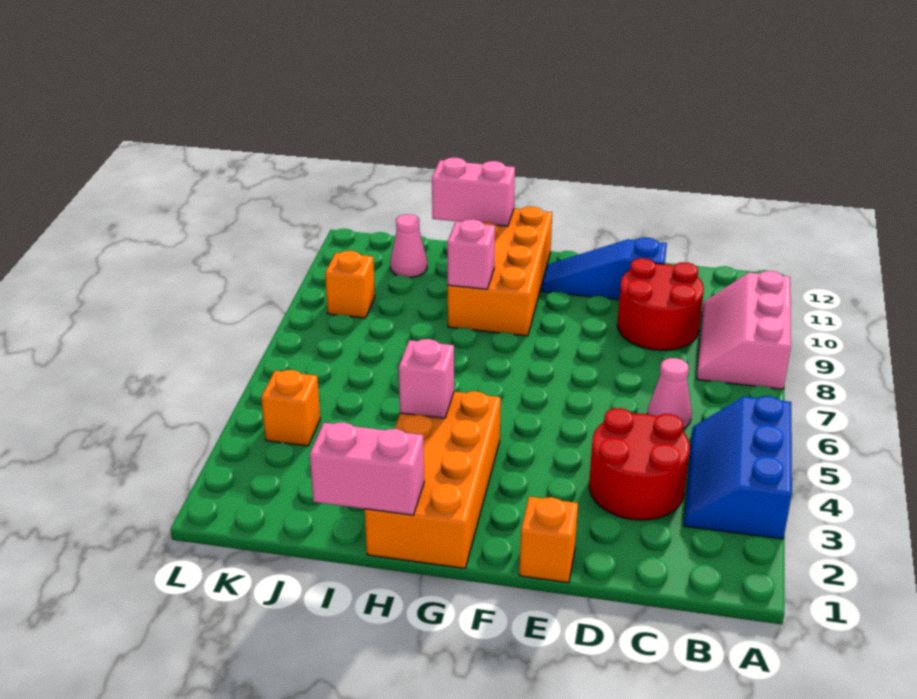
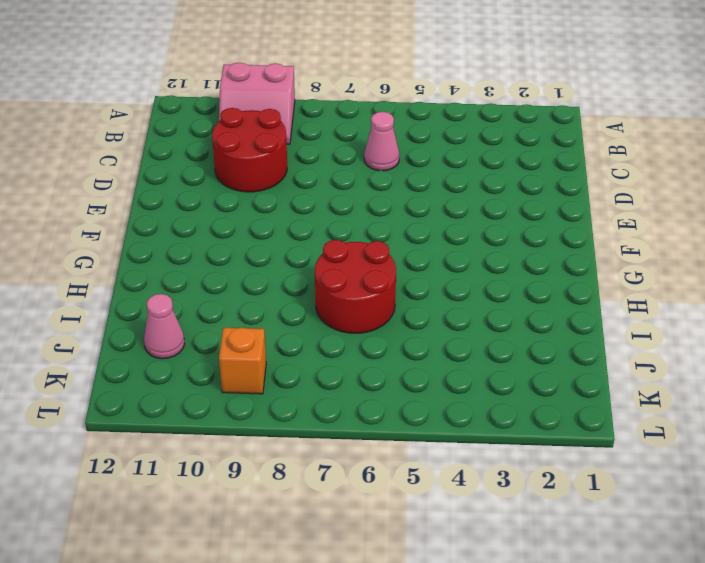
pink slope A9:B10 level 1 top A -> pink slope A8:B10 level 1 top A
red round brick H6:I7 level 1 -> red round brick C3:D4 level 1
none -> blue slope A3:B5 level 1 top A
none -> blue slope D11:F11 level 1 top D
none -> orange brick E1 level 1

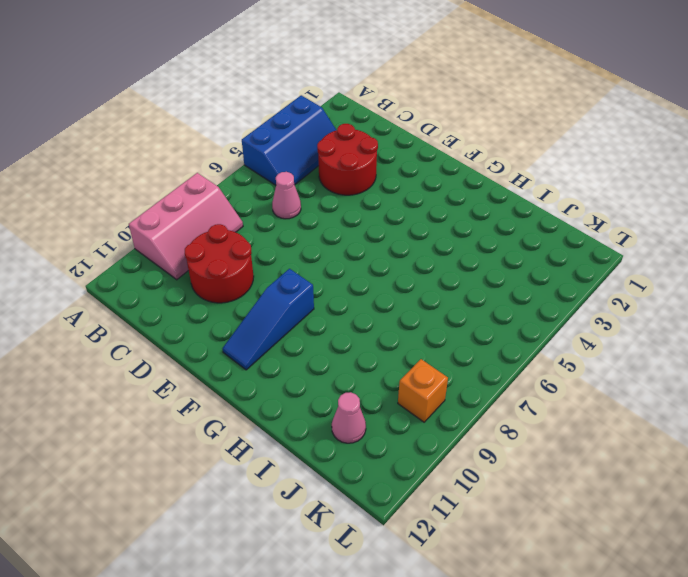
blue slope F9:F11 level 1 top 9 -> blue slope D11:F11 level 1 top D
none -> orange brick E1 level 1
none -> orange brick G1:H4 level 1
none -> orange brick G9:H12 level 1

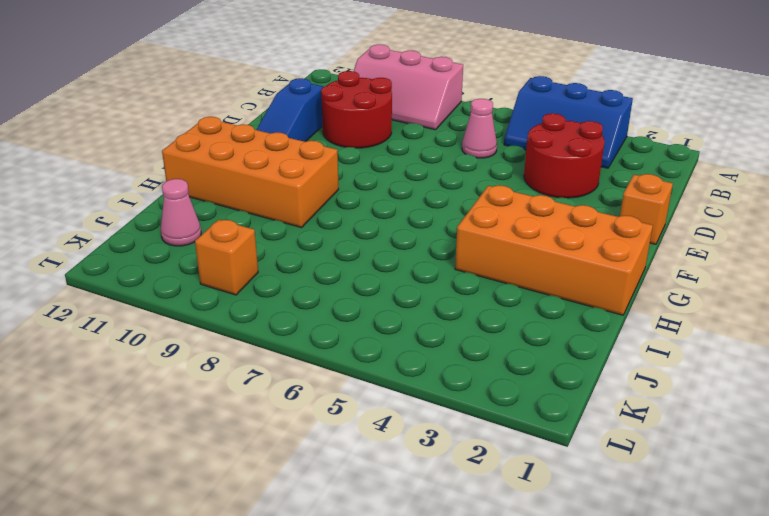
none -> orange brick K4 level 1
none -> pink brick H1:I1 level 2
none -> pink brick H4 level 2

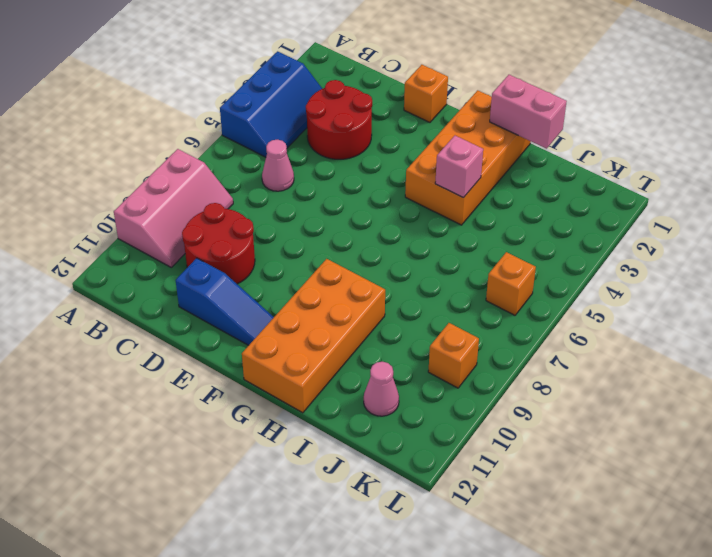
orange brick K6 level 1 -> orange brick K4 level 1
none -> pink brick H9 level 2
none -> pink brick H12:I12 level 2

